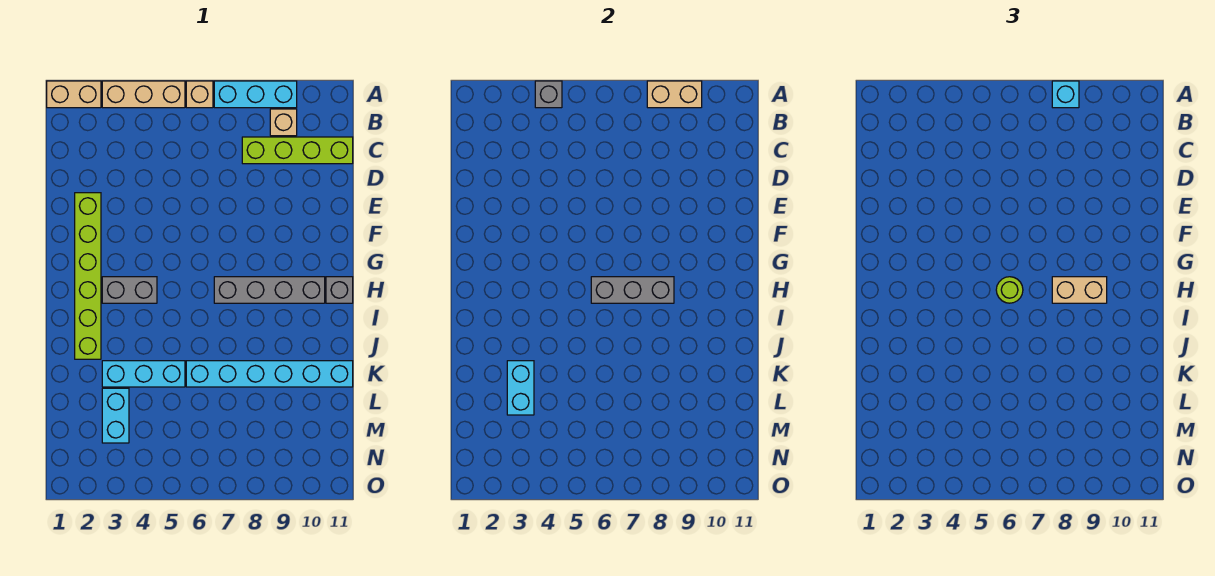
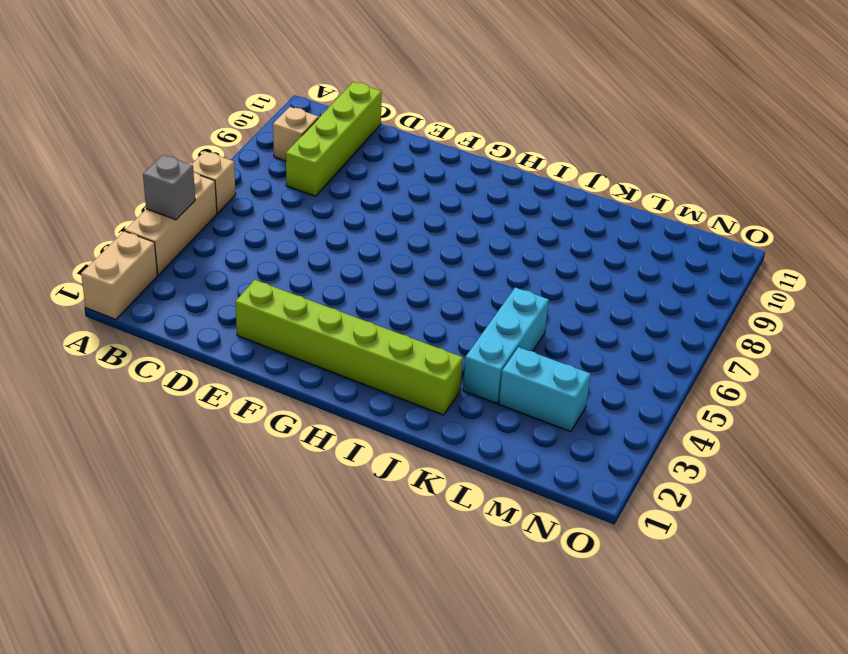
none -> cyan brick A7:A9 level 1
none -> grey brick H3:H4 level 1
none -> grey brick H7:H10 level 1

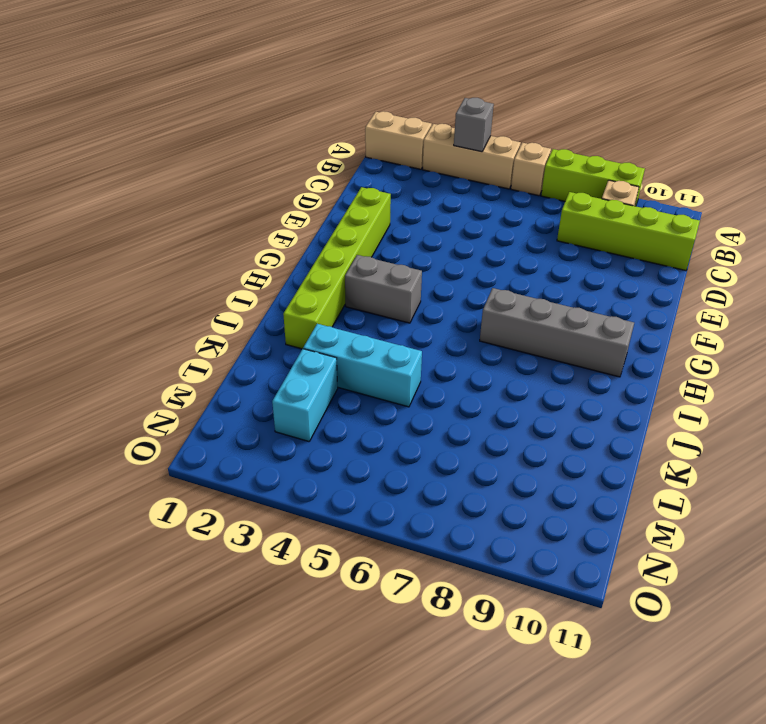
lime brick A7:A9 level 1 -> cyan brick A7:A9 level 1
none -> grey brick H11 level 1
none -> cyan brick K6:K11 level 1
none -> tan brick A8:A9 level 2

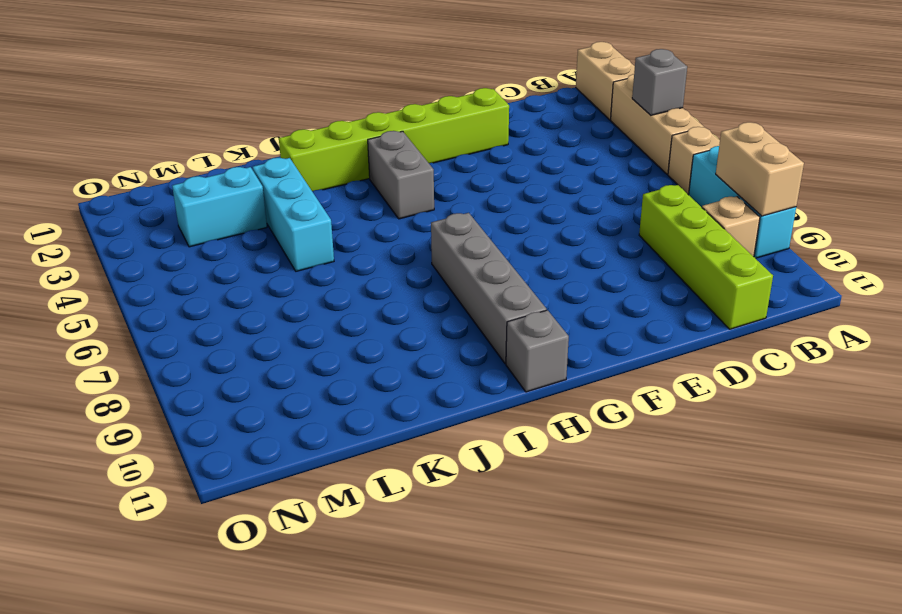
none -> cyan brick K6:K11 level 1
none -> grey brick H6:H8 level 2
none -> cyan brick K3:L3 level 2

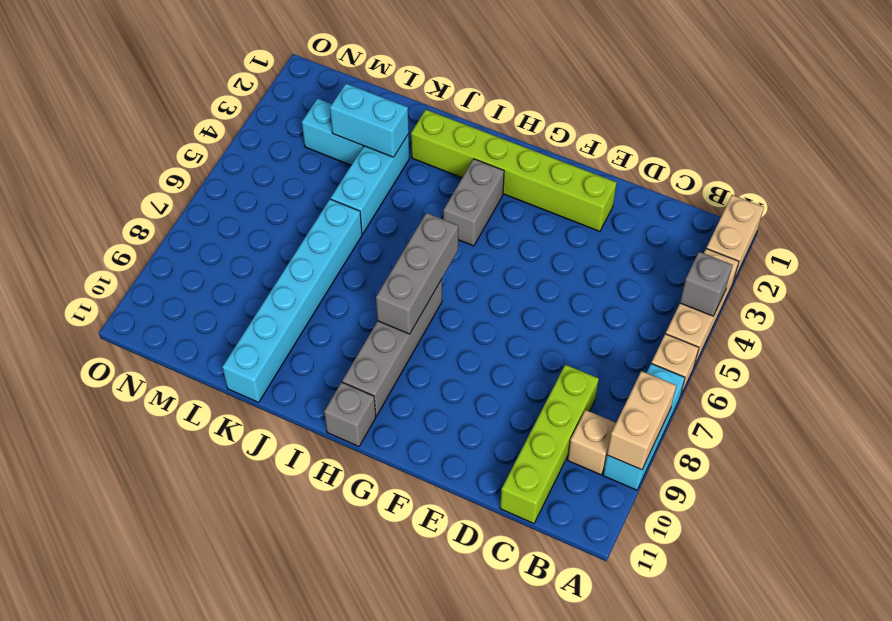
none -> cyan brick A8 level 3
none -> lime round brick H6 level 3
none -> tan brick H8:H9 level 3

